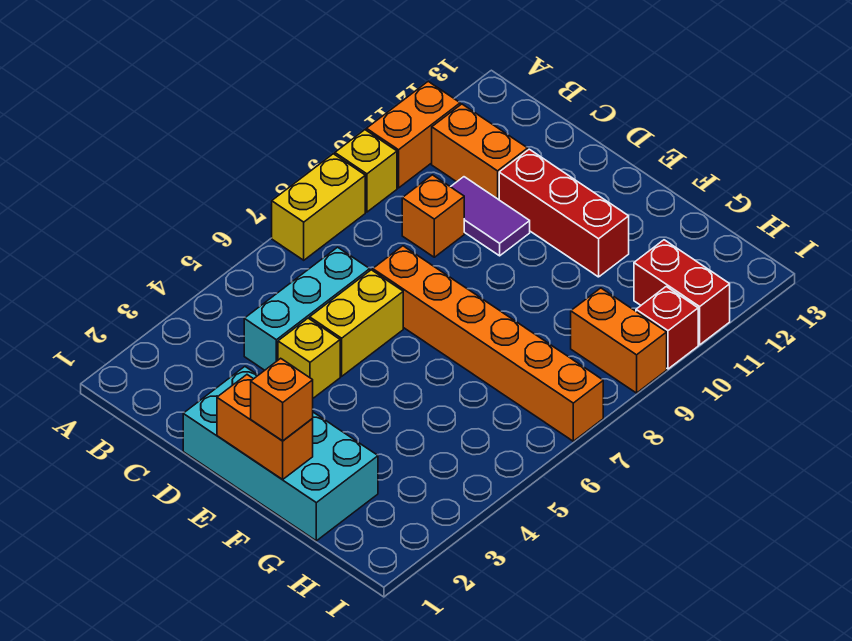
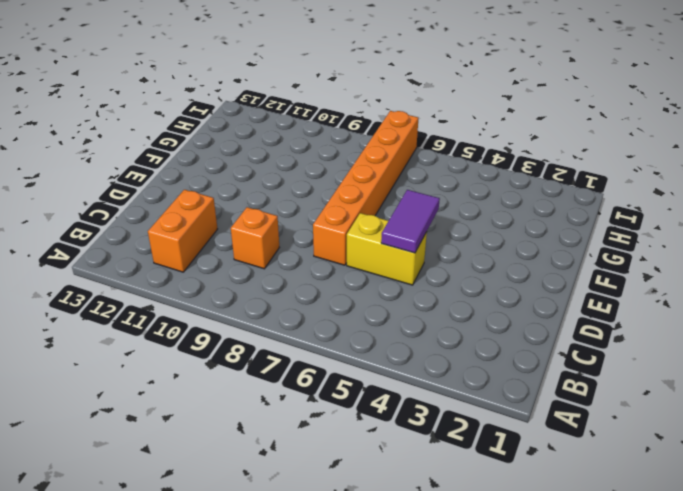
purple tile D5:E5 level 2 -> purple tile C10:D10 level 1
none -> yellow brick A7:A8 level 1
none -> yellow brick A9 level 1
none -> orange brick A10:A11 level 1

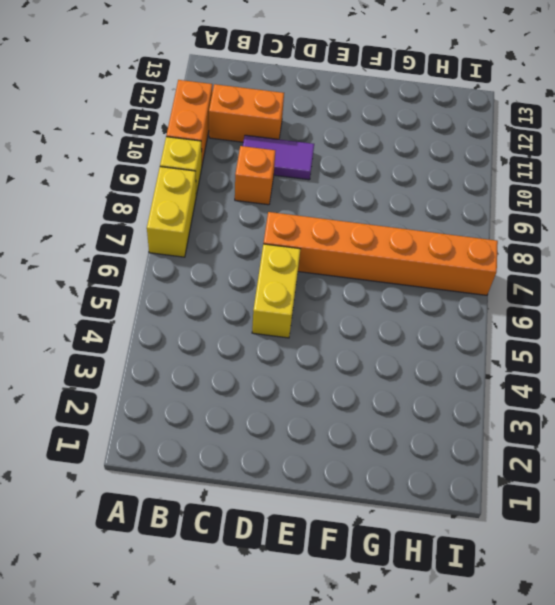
none -> cyan brick C4:C6 level 1
none -> cyan brick D1:G2 level 1
none -> yellow brick D4 level 1

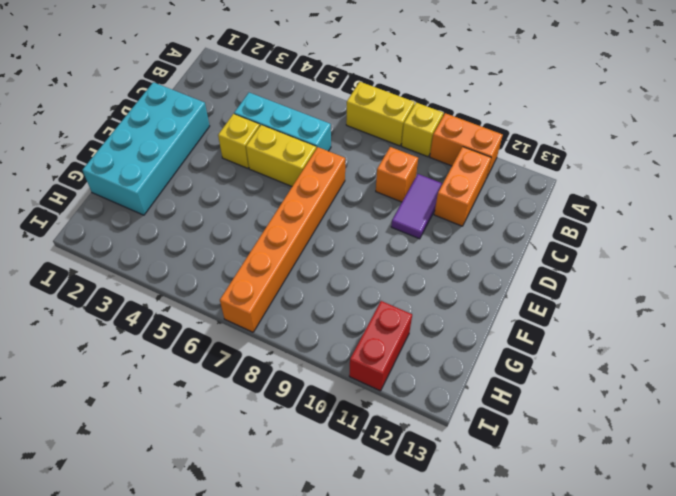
none -> red brick D11:F11 level 1
none -> orange brick H9:I9 level 1
none -> red brick I10 level 1

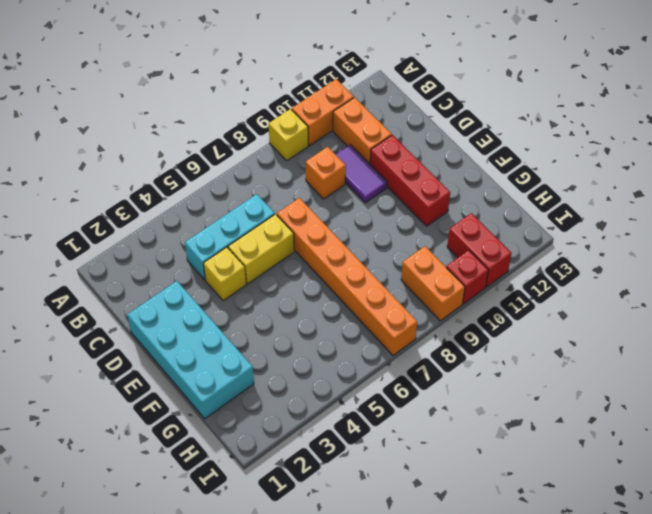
none -> yellow brick A7:A8 level 1
none -> orange brick E1:F1 level 2
none -> orange brick F1 level 3

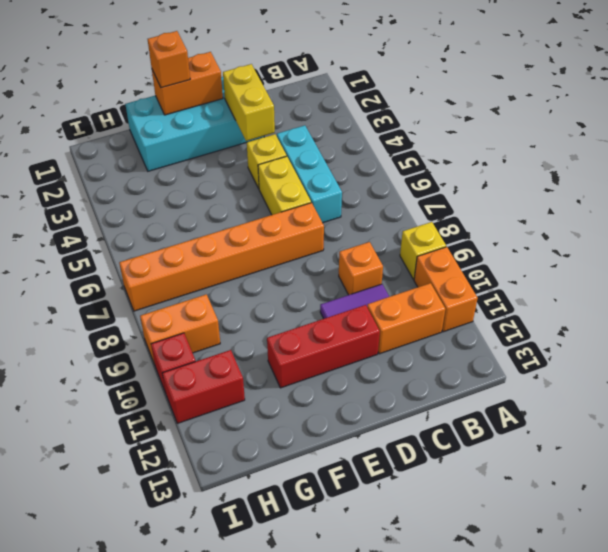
yellow brick D2:D3 level 2 -> yellow brick A7:A8 level 1

